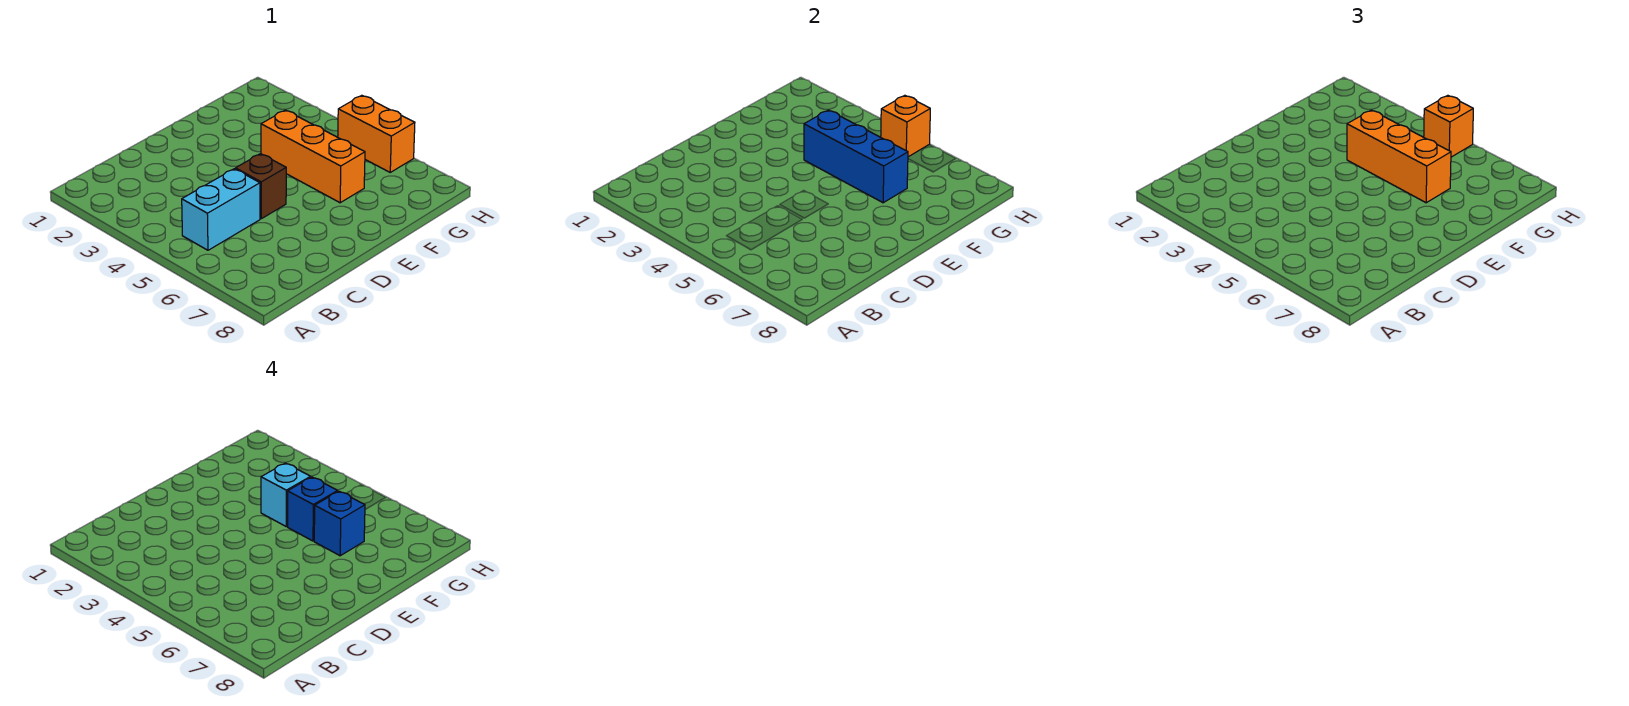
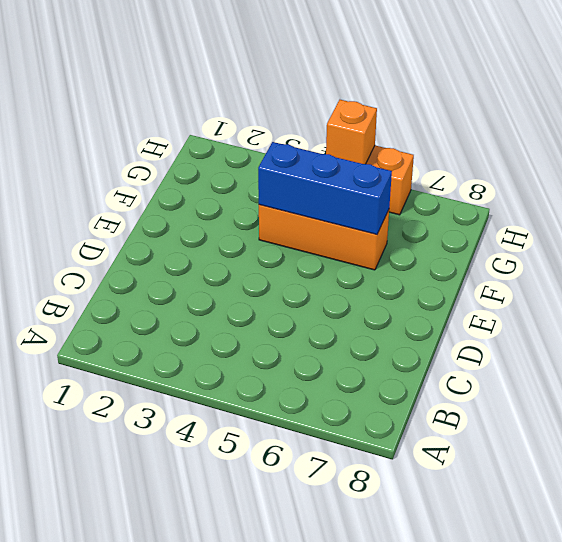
none -> cyan brick B5:C5 level 1
none -> brown brick D5 level 1

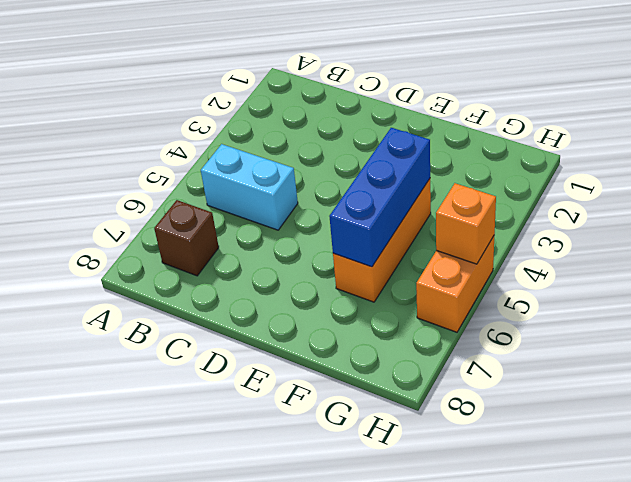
brown brick B7 level 1 -> brown brick D5 level 1
none -> orange brick F4:F6 level 3
none -> orange brick H5 level 3

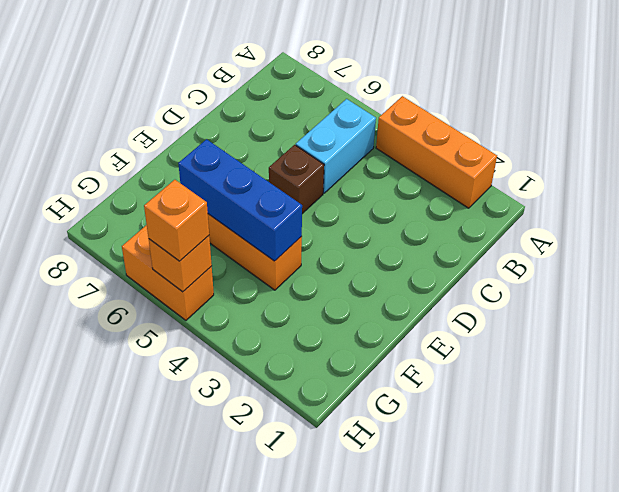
orange brick A2:A4 level 1 -> orange brick F4:F6 level 3
none -> cyan brick F4 level 4
none -> blue brick F5 level 4

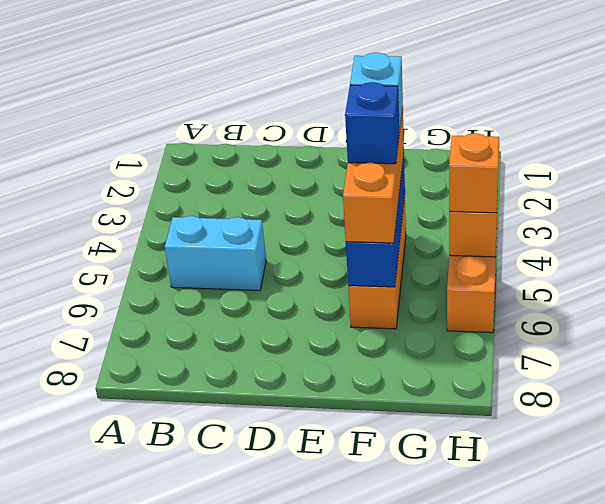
none -> brown brick D5 level 1
none -> blue brick F6 level 4

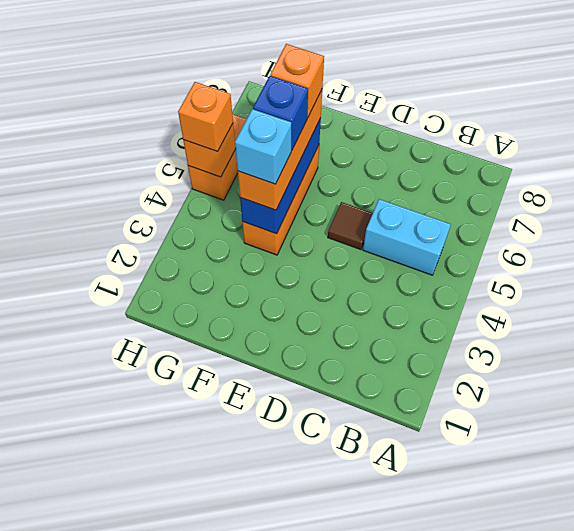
brown tile D5 level 1 -> brown brick D5 level 1
orange brick F6 level 4 -> blue brick F6 level 4

